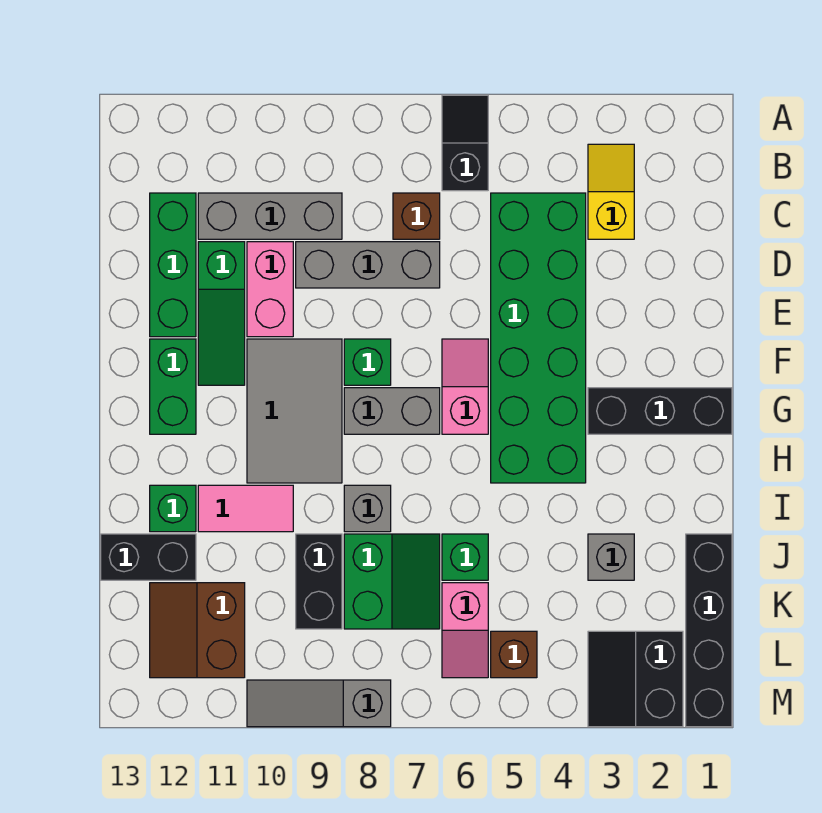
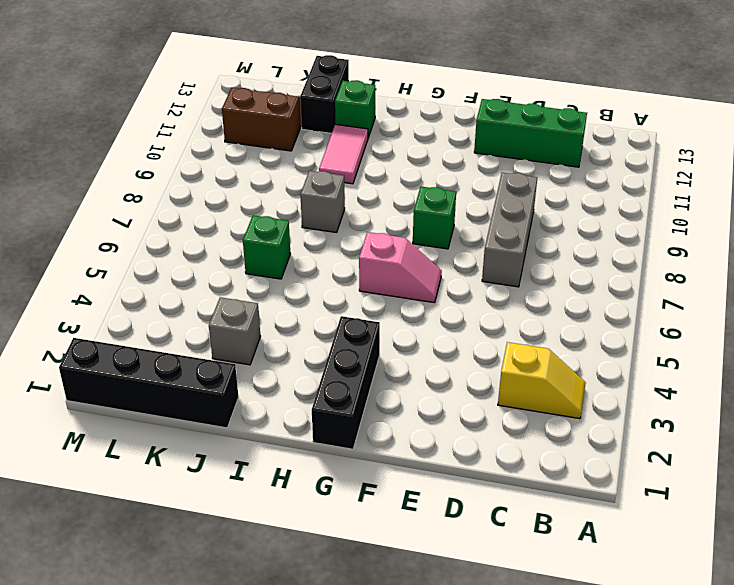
none -> black slope A6:B6 level 1 top B
none -> green brick C4:H5 level 1
none -> brown brick C7 level 1

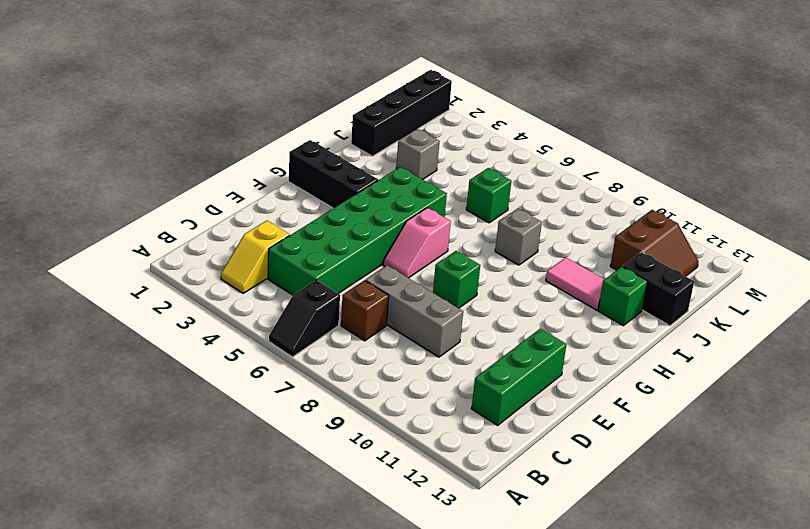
none -> grey brick C9:C11 level 1
none -> pink brick D10:E10 level 1
none -> green slope D11:F11 level 1 top D

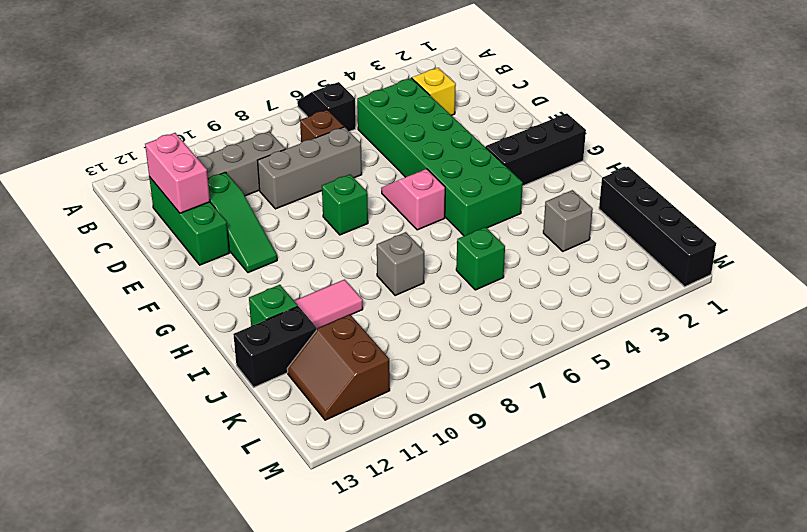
pink brick C12:D12 level 2 -> pink brick D10:E10 level 1
none -> grey tile F9:H10 level 1
none -> green brick F12:G12 level 1
none -> grey brick G7:G8 level 1

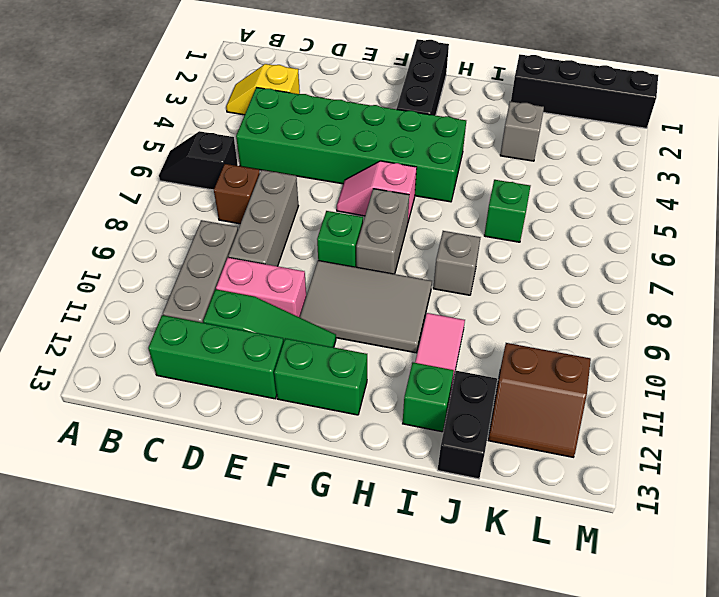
none -> green slope J7:K8 level 1 top 8
none -> black brick J9:K9 level 1
none -> pink slope K6:L6 level 1 top K

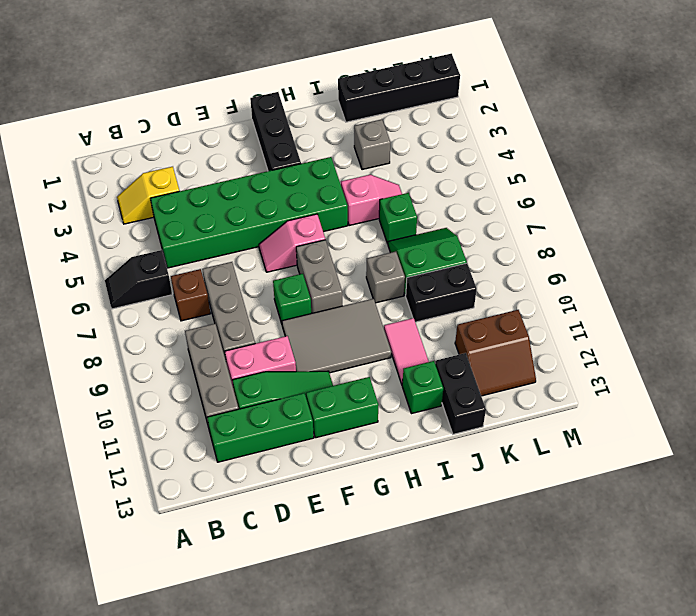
pink slope I5:J5 level 1 top I -> pink slope K6:L6 level 1 top K
none -> black slope L2:M3 level 1 top 2
none -> brown brick L5 level 1
none -> grey slope M8:M10 level 1 top 8

